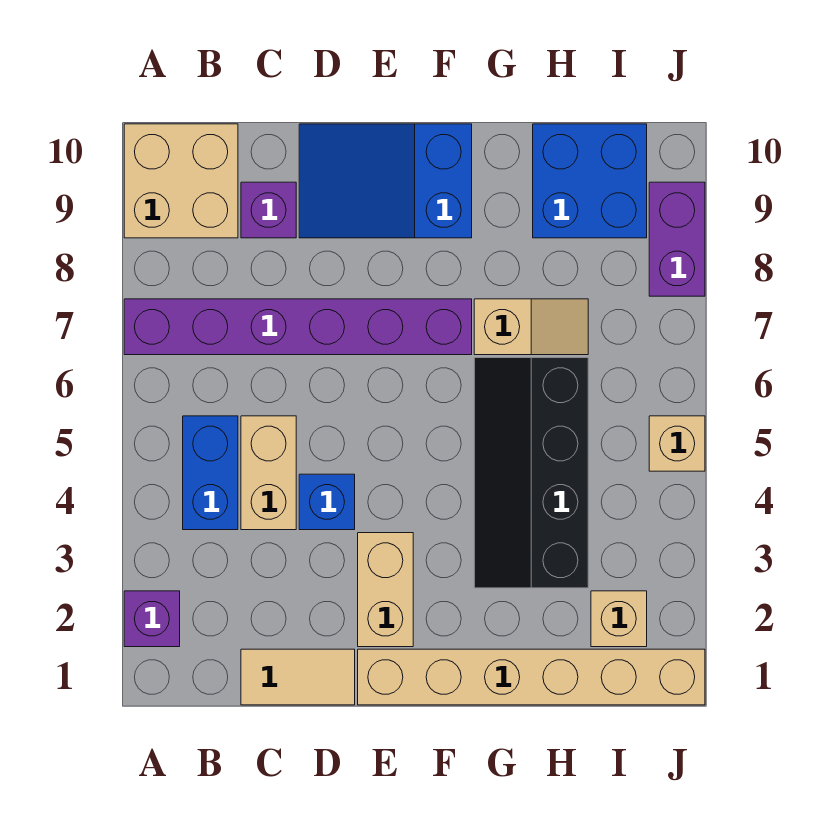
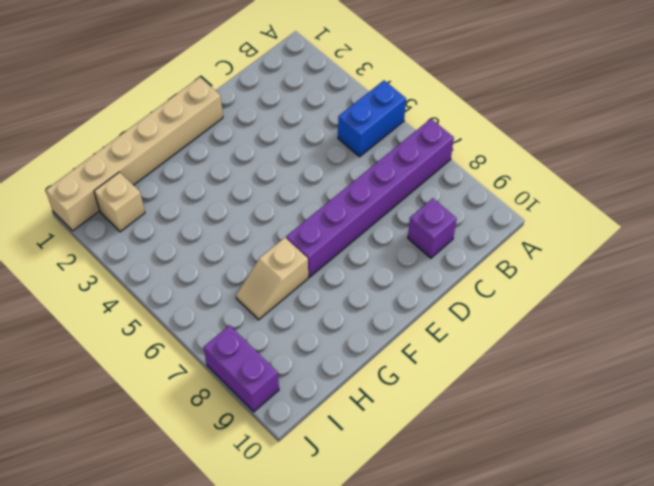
blue brick A5:B5 level 1 -> blue brick B4:B5 level 1
none -> purple brick A2 level 1
none -> tan brick A9:B10 level 1
none -> tan tile C1:D1 level 1

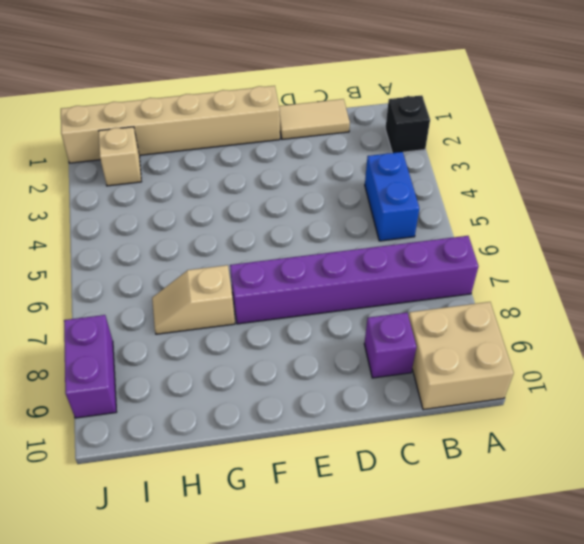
black brick A2 level 1 -> purple brick A2 level 1
none -> tan brick C4:C5 level 1
none -> blue brick D4 level 1
none -> blue slope D9:F10 level 1 top F

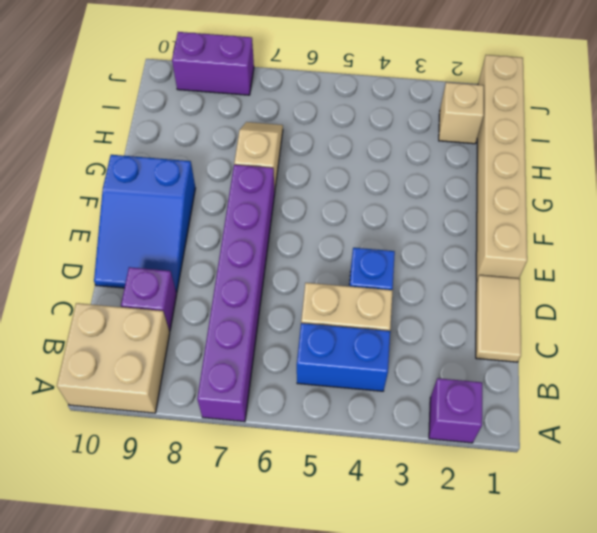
none -> tan brick E2:E3 level 1
none -> black slope G3:H6 level 1 top H
none -> blue brick H9:I10 level 1

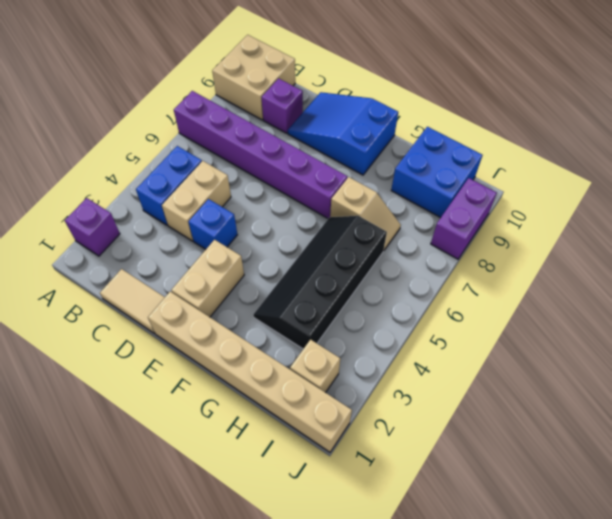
none -> tan brick J5 level 1

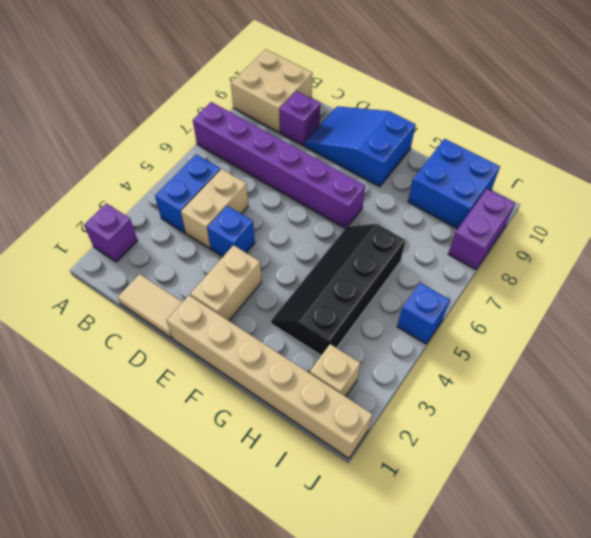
blue brick J5 level 1 -> tan brick J5 level 1
none -> tan slope G7:H7 level 1 top G

